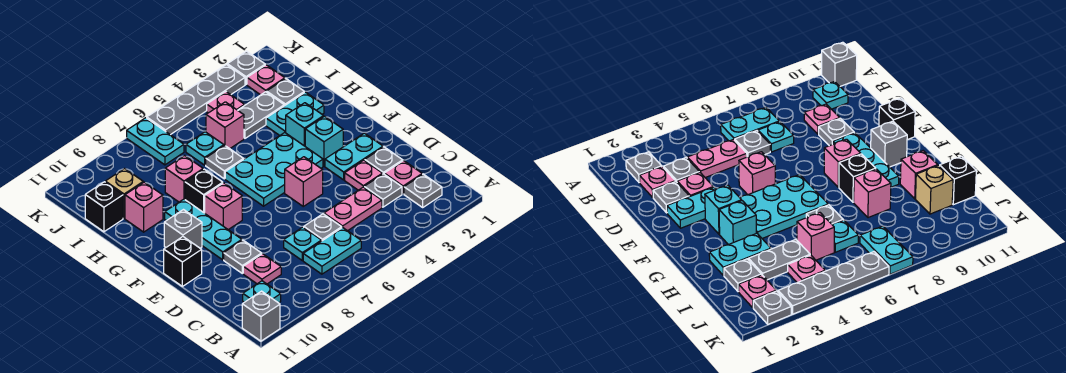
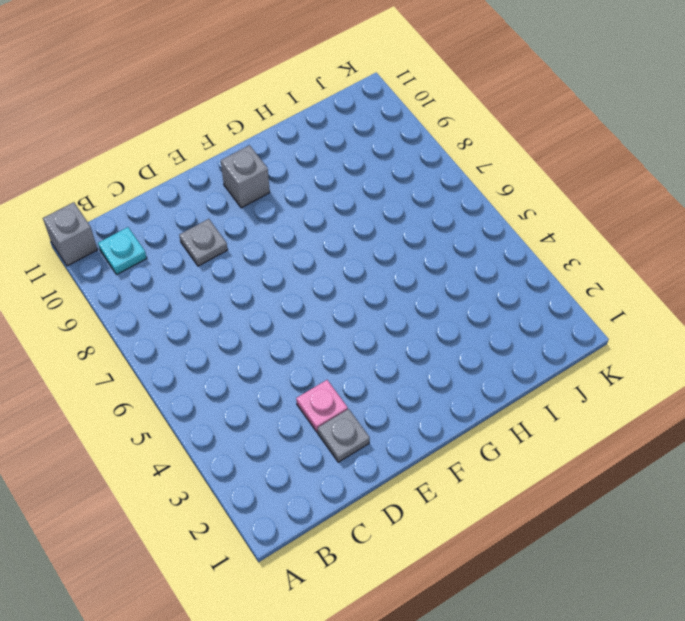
none -> grey plate B2 level 1
none -> cyan plate B6:B7 level 1
none -> pink plate C2 level 1
none -> grey plate C3 level 1

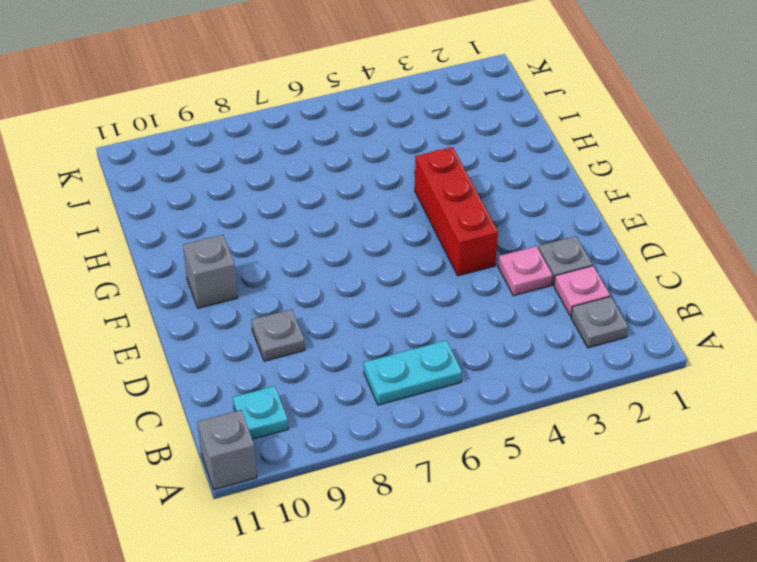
red brick E4:G4 level 1 -> cyan plate F4:G6 level 1
none -> grey plate C3 level 1
none -> pink plate C4:C5 level 1
none -> grey plate C6 level 1
none -> cyan plate C7 level 1

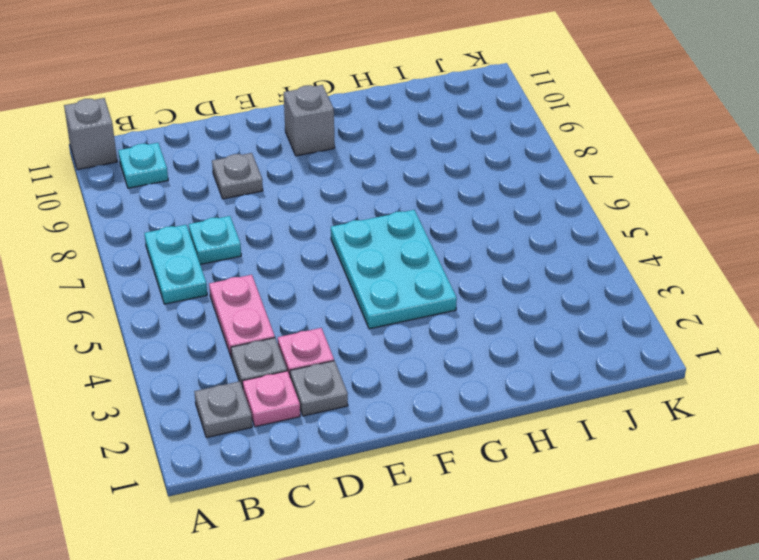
none -> grey plate C6 level 1
none -> pink plate C9 level 1
none -> cyan plate E2:E3 level 1
none -> pink brick E5 level 1

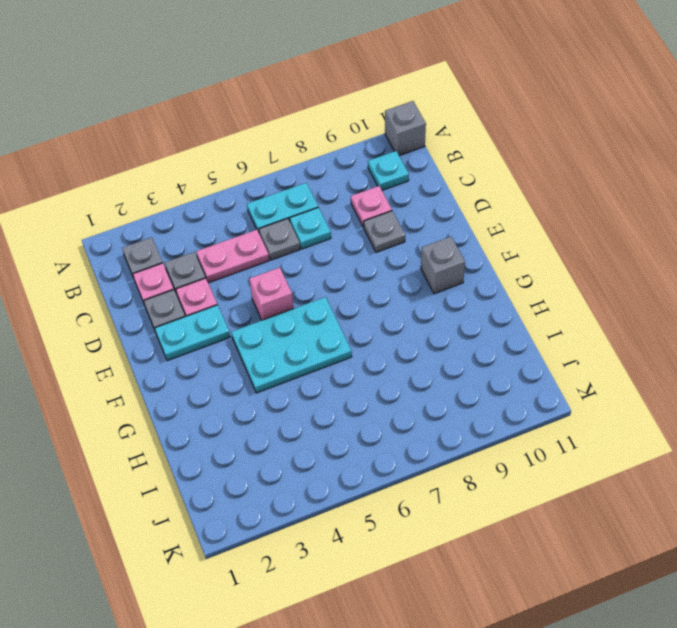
none -> cyan plate E9:G9 level 1
none -> black brick E11 level 1
none -> cyan brick F3 level 1
none -> pink brick F8 level 1

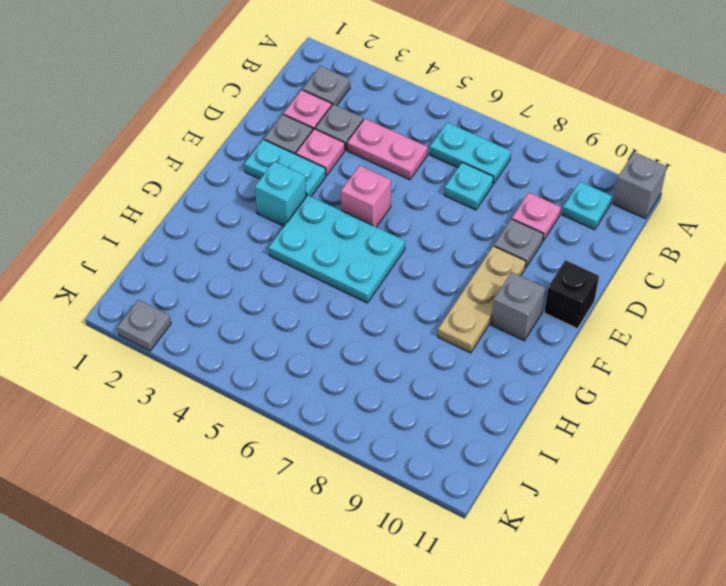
tan plate E9:G9 level 1 -> cyan plate E9:G9 level 1
none -> grey plate C6 level 1
none -> pink brick F8 level 1
none -> cyan brick G3 level 1
none -> black brick G8 level 1

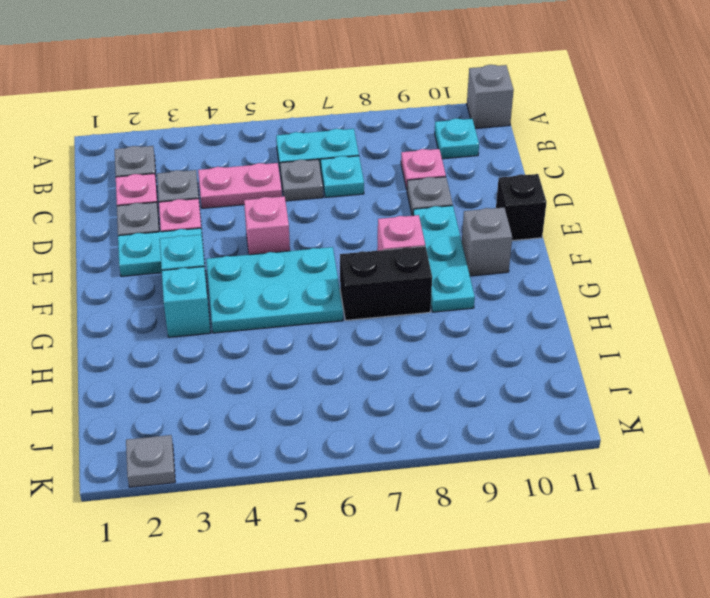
black brick G7:G8 level 1 -> black brick G8 level 1
none -> cyan plate H2:H3 level 1
none -> grey plate H6 level 1
none -> pink brick H8 level 1
none -> pink brick H10 level 1

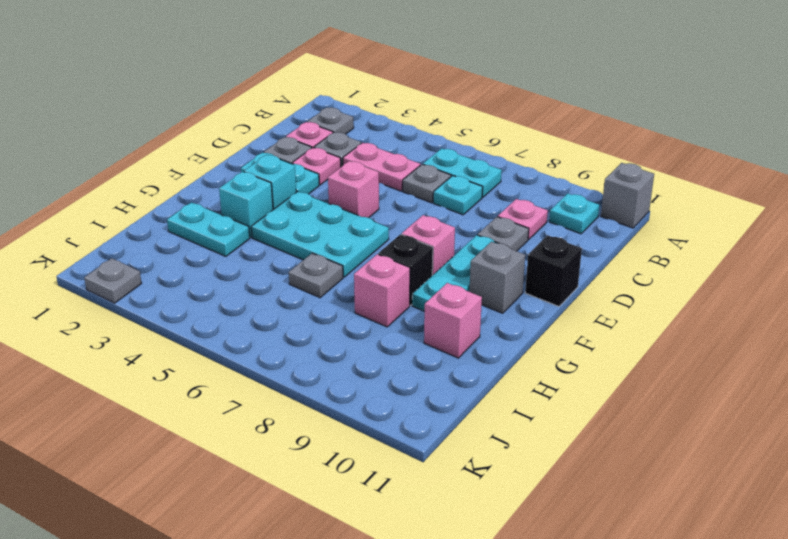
none -> grey plate I2 level 1
none -> grey plate I3:I4 level 1
none -> pink brick I5 level 1
none -> cyan plate I6 level 1

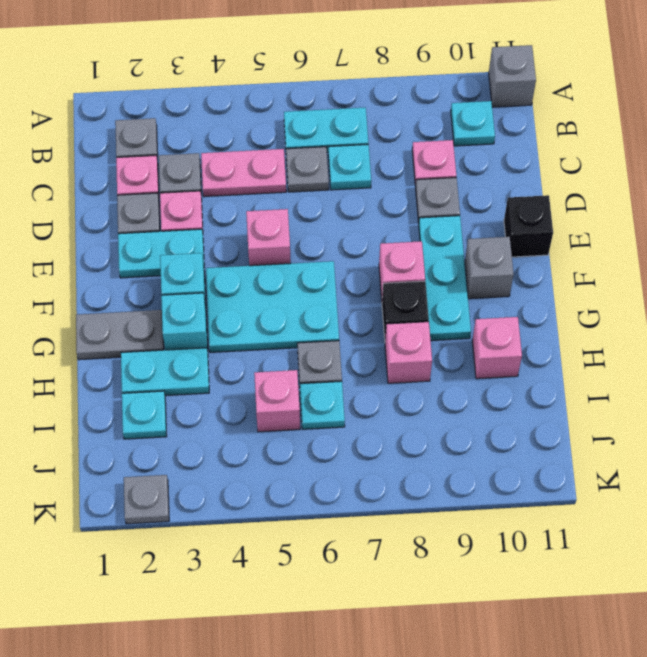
grey plate G1:G2 level 1 -> grey plate I3:I4 level 1
cyan plate I2 level 1 -> grey plate I2 level 1
none -> tan brick I10 level 1
none -> black brick I11 level 1
none -> pink plate J2 level 1
none -> pink plate J4 level 1

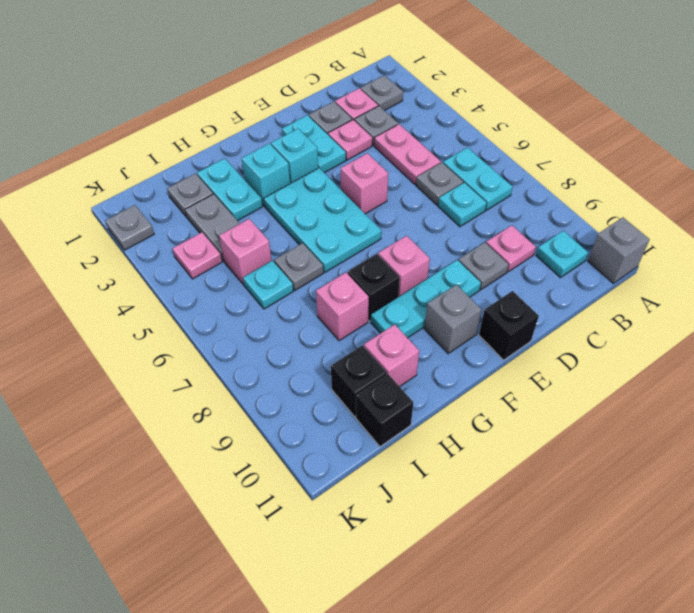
black brick I10 level 1 -> tan brick I10 level 1
none -> pink plate J2 level 1
none -> cyan plate J7:K7 level 1
none -> grey plate K3:K6 level 1

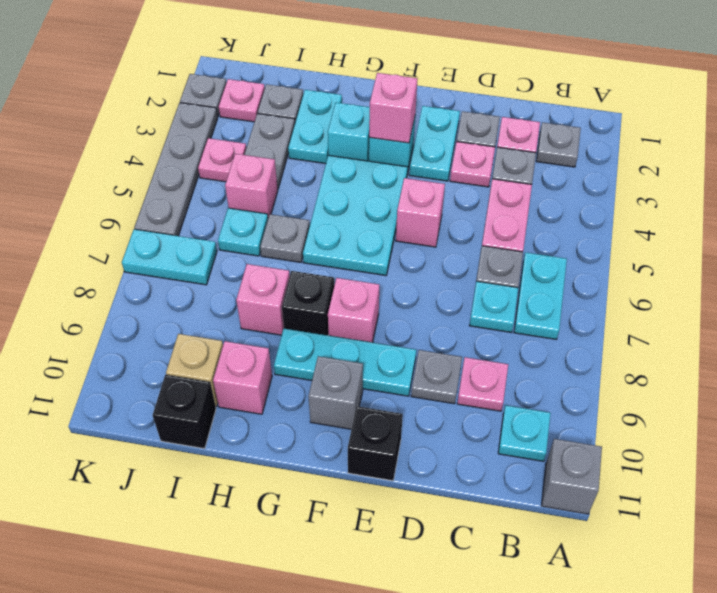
pink brick F3 level 2 -> none

